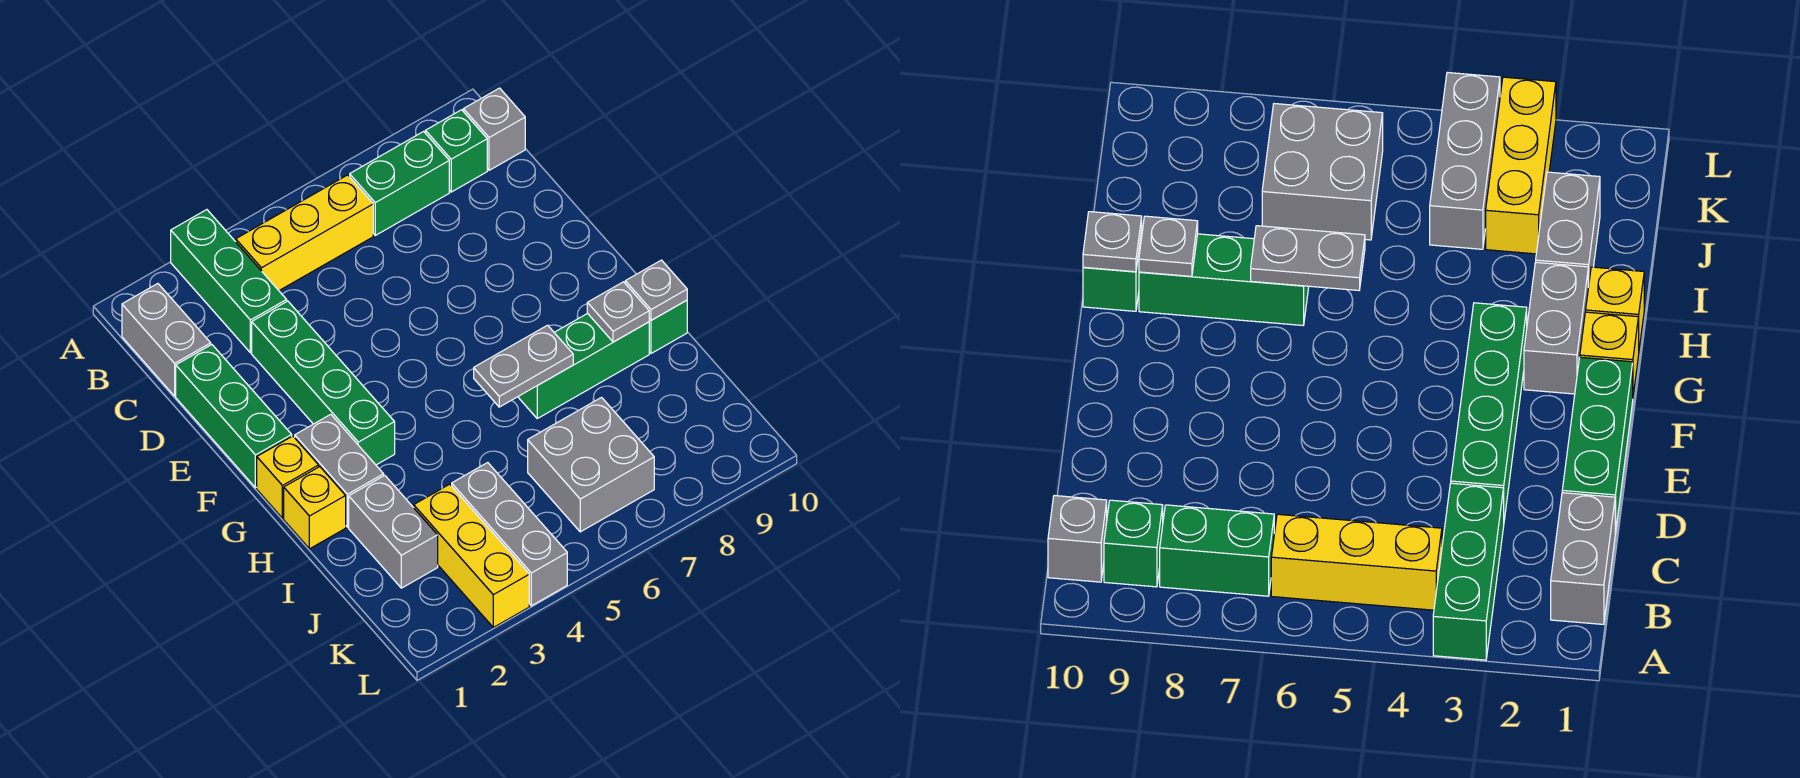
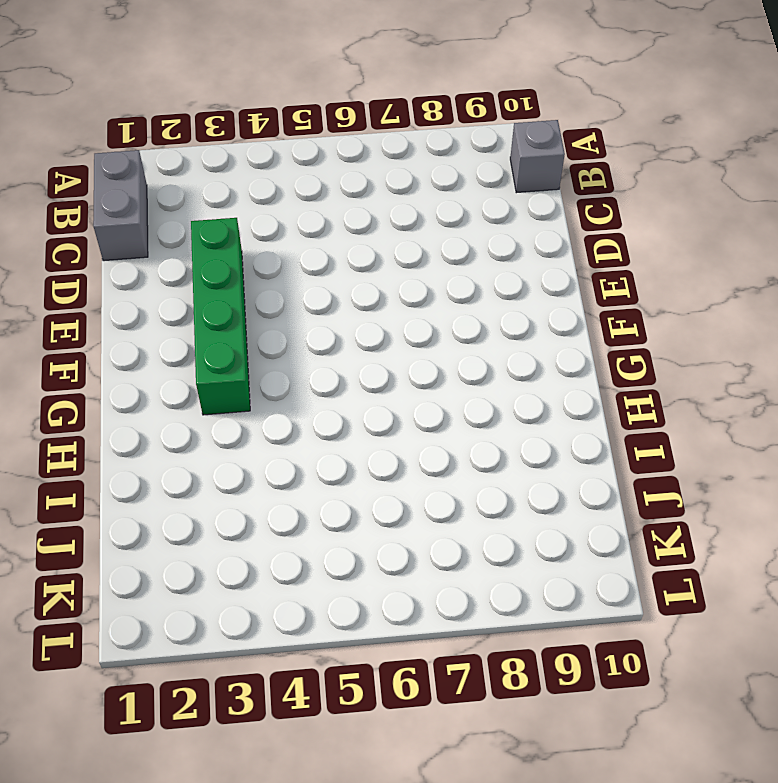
none -> green brick A3:C3 level 1
none -> yellow brick B4:B6 level 1
none -> green brick B7:B8 level 1

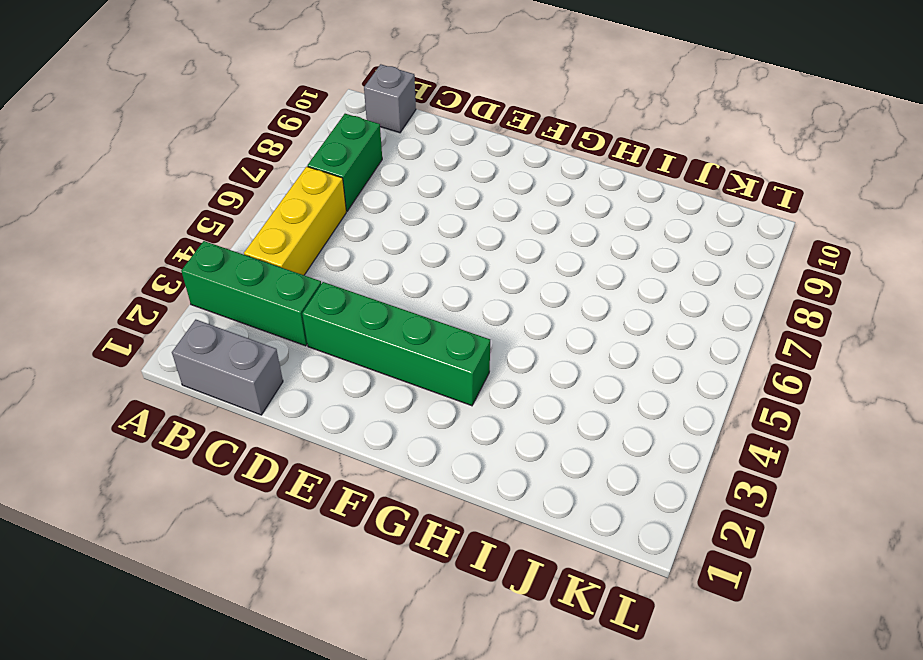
none -> green brick B9 level 1
none -> green brick D1:F1 level 1
none -> yellow brick G1 level 1

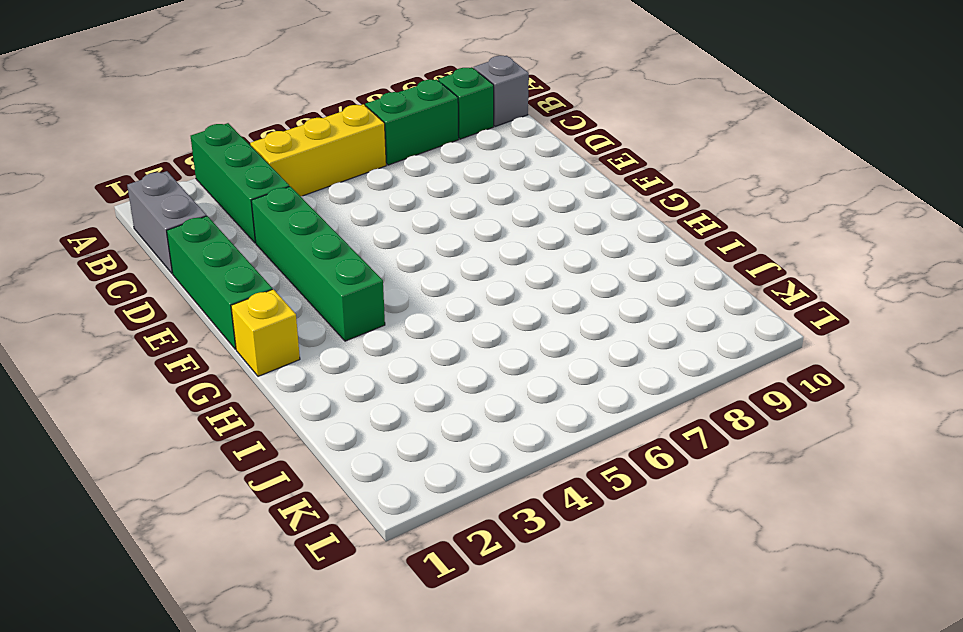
none -> grey brick G2:H2 level 1
none -> yellow brick H1 level 1
none -> green brick H7:H9 level 1

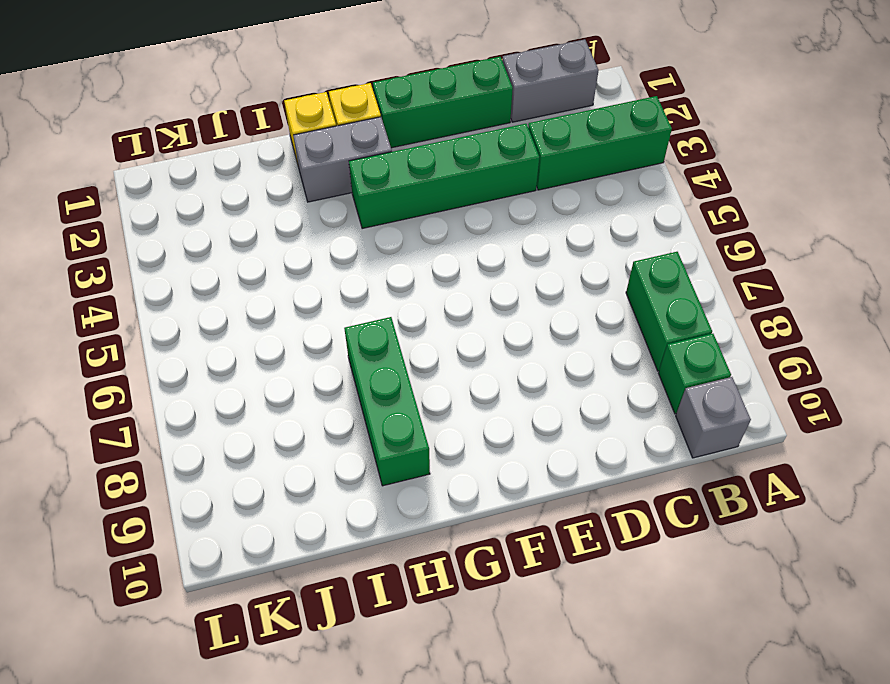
none -> yellow brick B4:B6 level 1
none -> green brick H10 level 1
none -> grey brick I2:J2 level 1

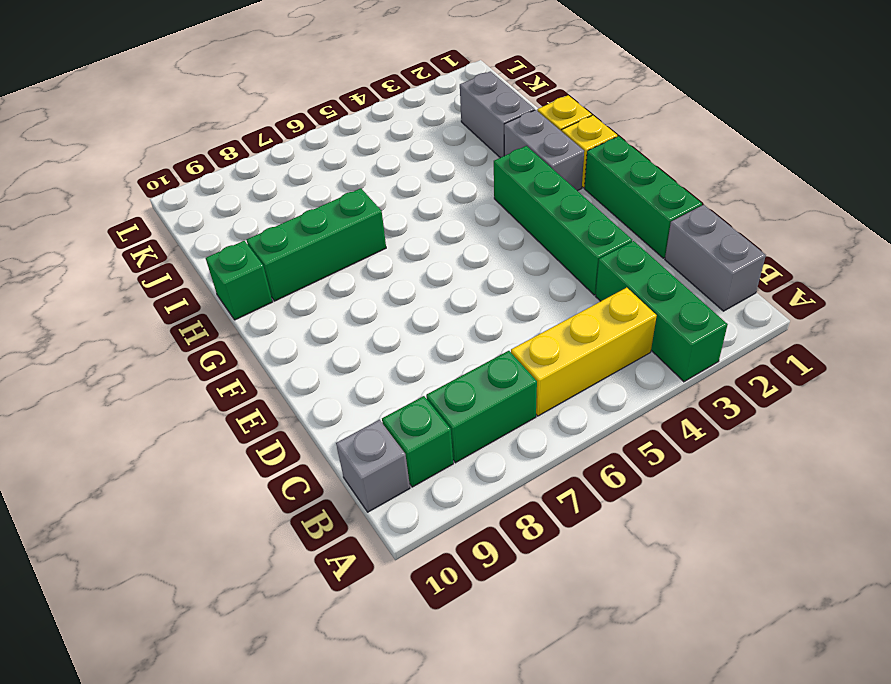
none -> yellow brick J3:L3 level 1
none -> grey brick J4:L4 level 1
none -> grey brick J6:K7 level 1

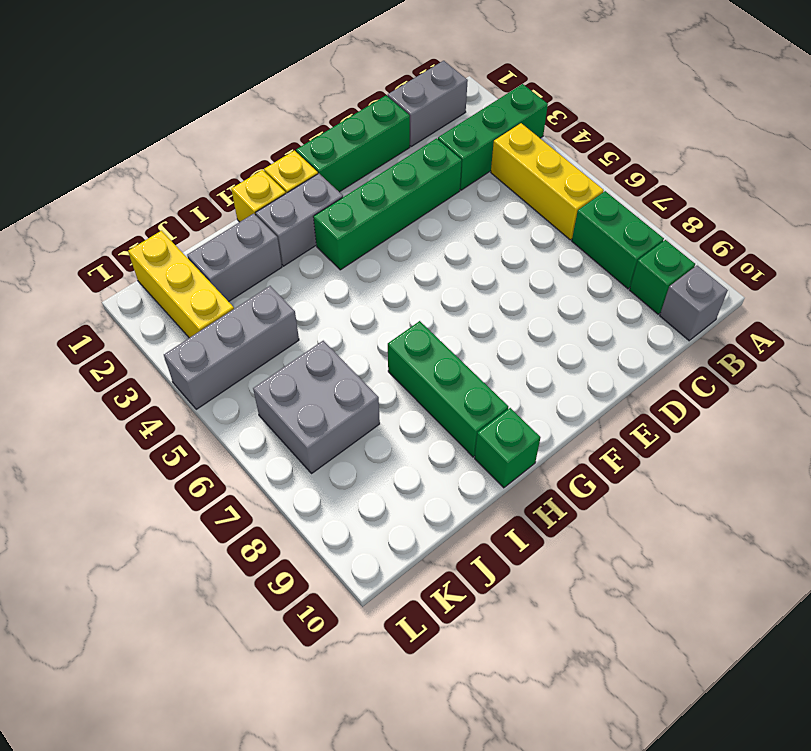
yellow brick K1:K3 level 1 -> yellow brick J3:L3 level 1
none -> grey plate H6:H7 level 2
none -> grey plate H9 level 2
none -> grey plate H10 level 2

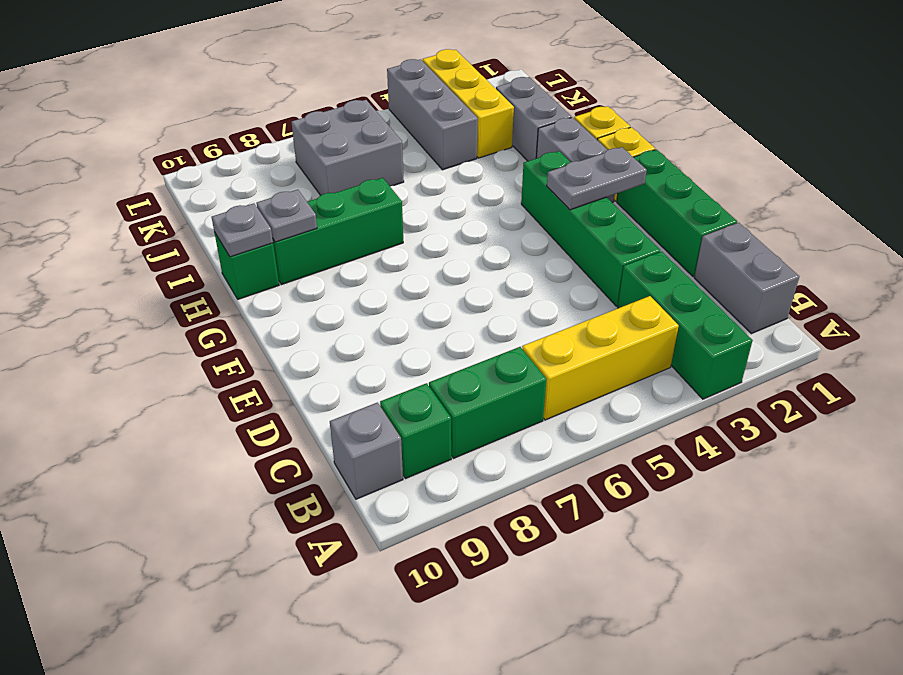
grey plate F2:F3 level 2 -> grey plate H6:H7 level 2

